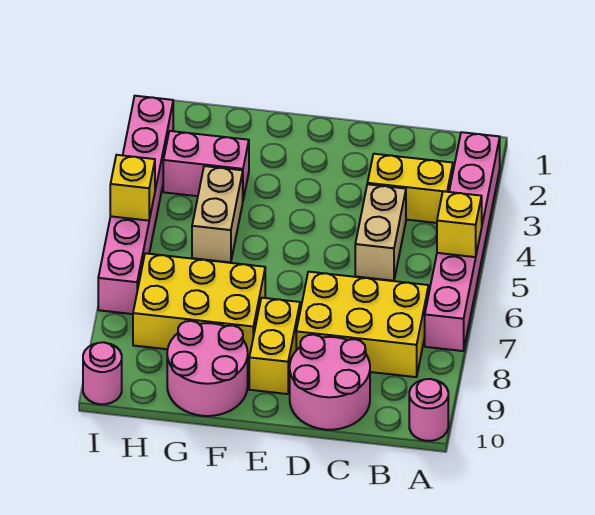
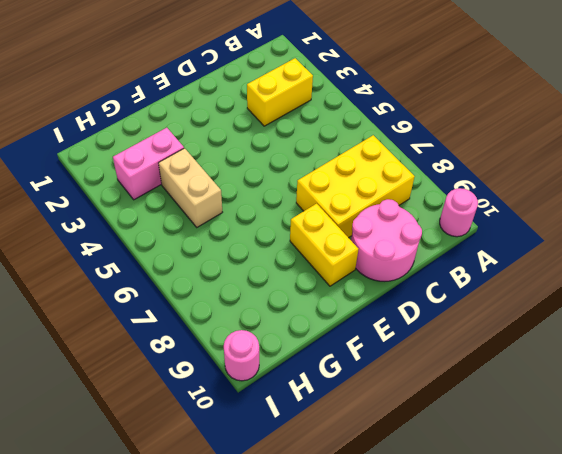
none -> pink brick A2:A7 level 1
none -> tan brick C4:C5 level 1
none -> yellow brick F7:H8 level 1

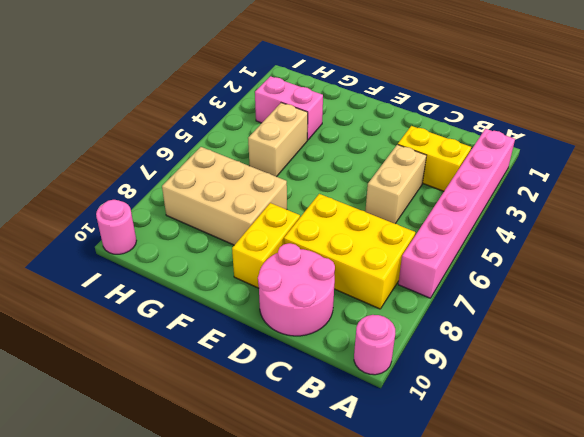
tan brick F7:H8 level 1 -> yellow brick F7:H8 level 1
none -> pink round brick F9:G10 level 1
none -> pink brick I2:I7 level 1
none -> yellow brick A5 level 2

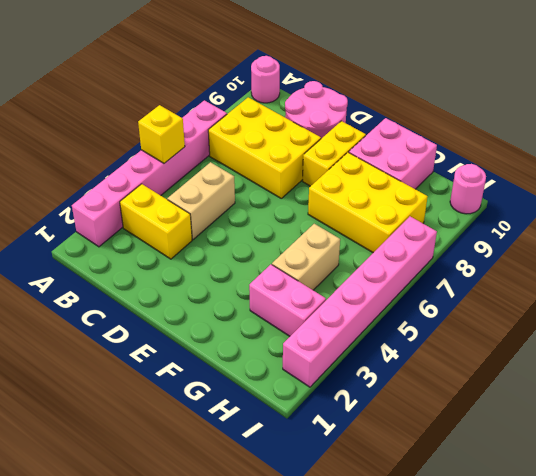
pink brick F9:G10 level 1 -> pink round brick F9:G10 level 1
none -> yellow brick I5 level 2

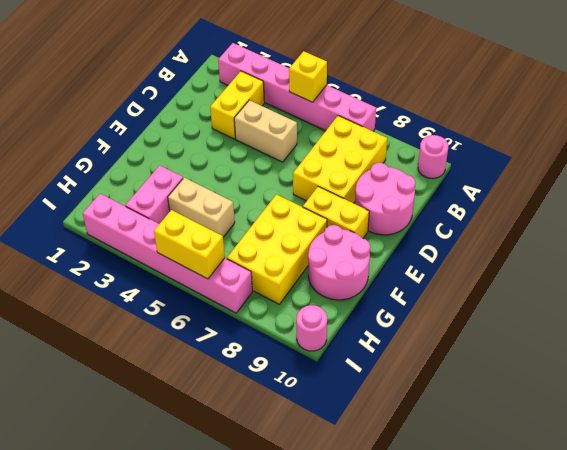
yellow brick I5:I6 level 2 -> yellow brick I5 level 2

